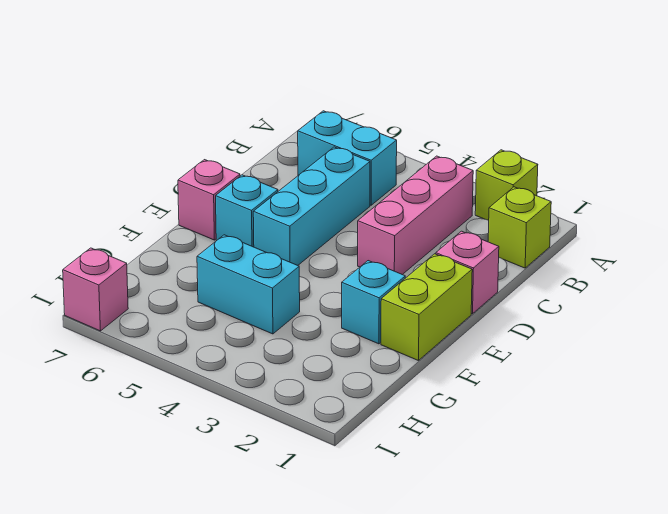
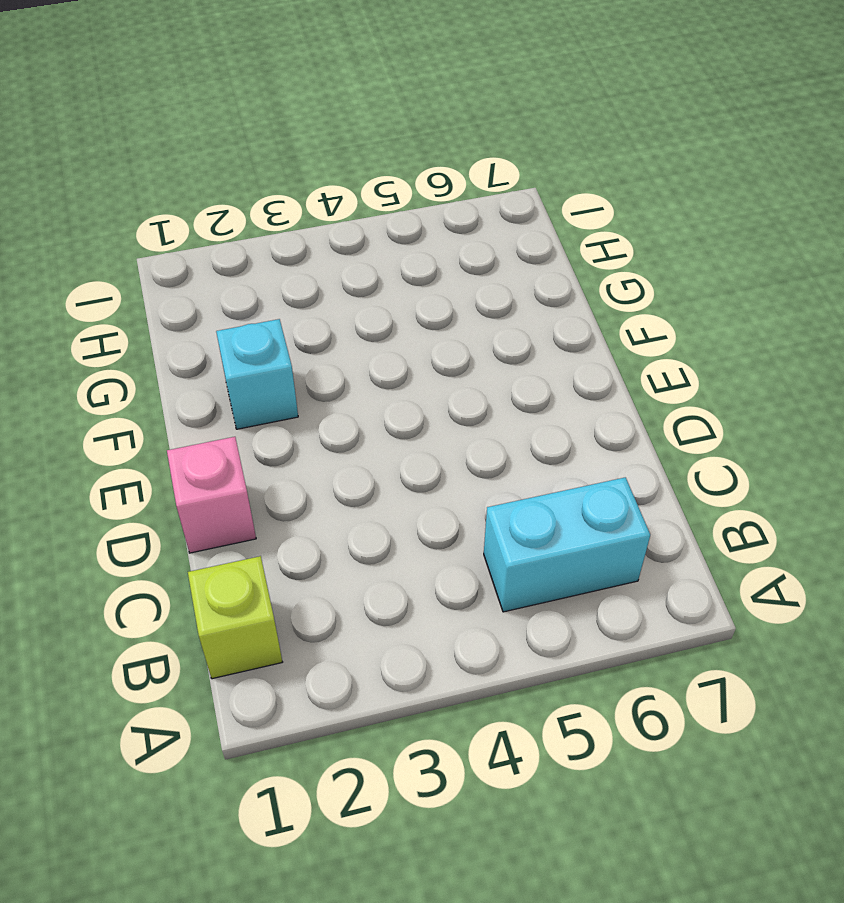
none -> lime brick A2 level 1
none -> pink brick B3:D3 level 1
none -> cyan brick C5:E5 level 1

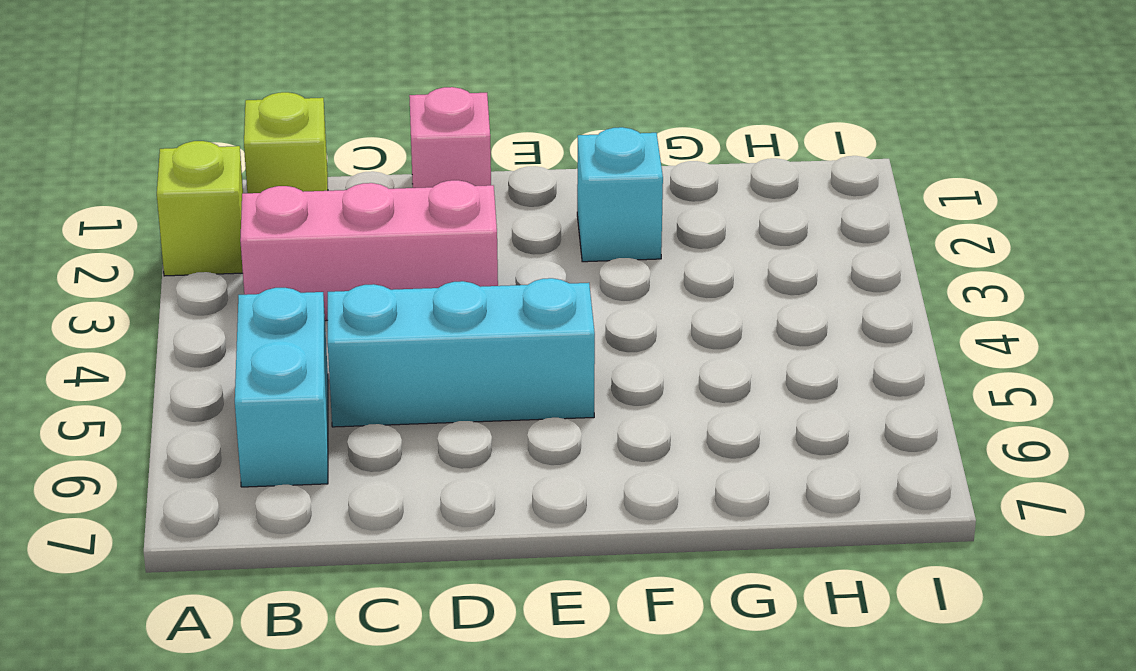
none -> lime brick E1:F1 level 1
none -> cyan brick E6 level 1
none -> pink brick E7 level 1

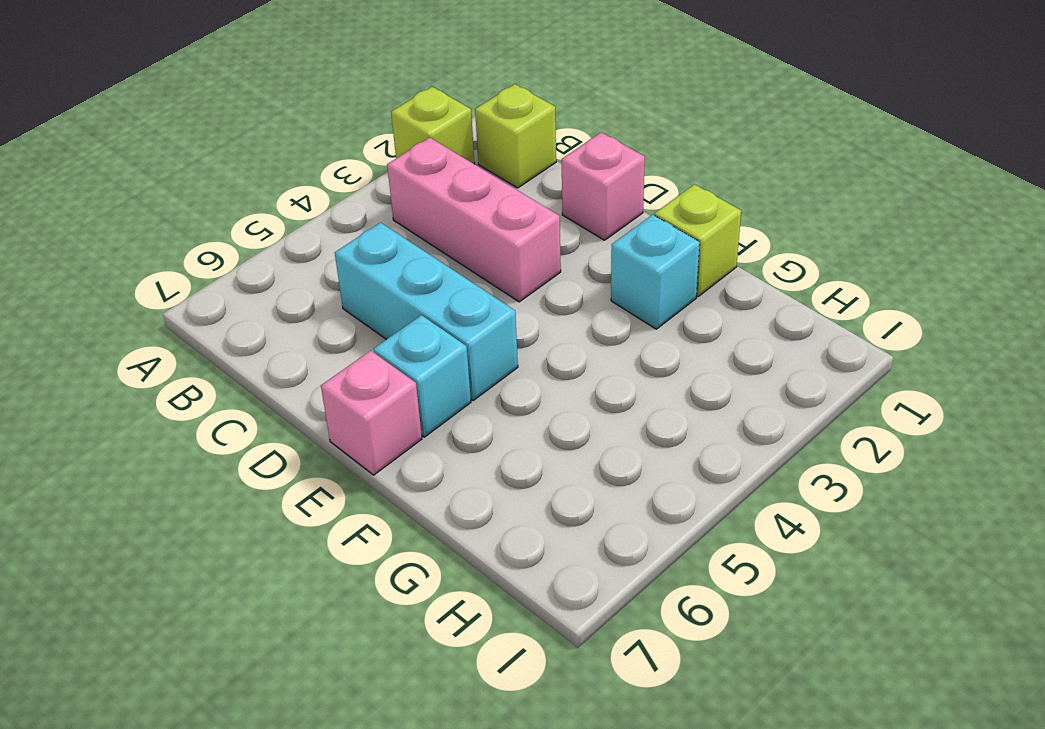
lime brick F1 level 1 -> lime brick E1:F1 level 1
none -> cyan brick B5:B6 level 1
none -> cyan brick G4:G5 level 1
none -> pink brick I7 level 1

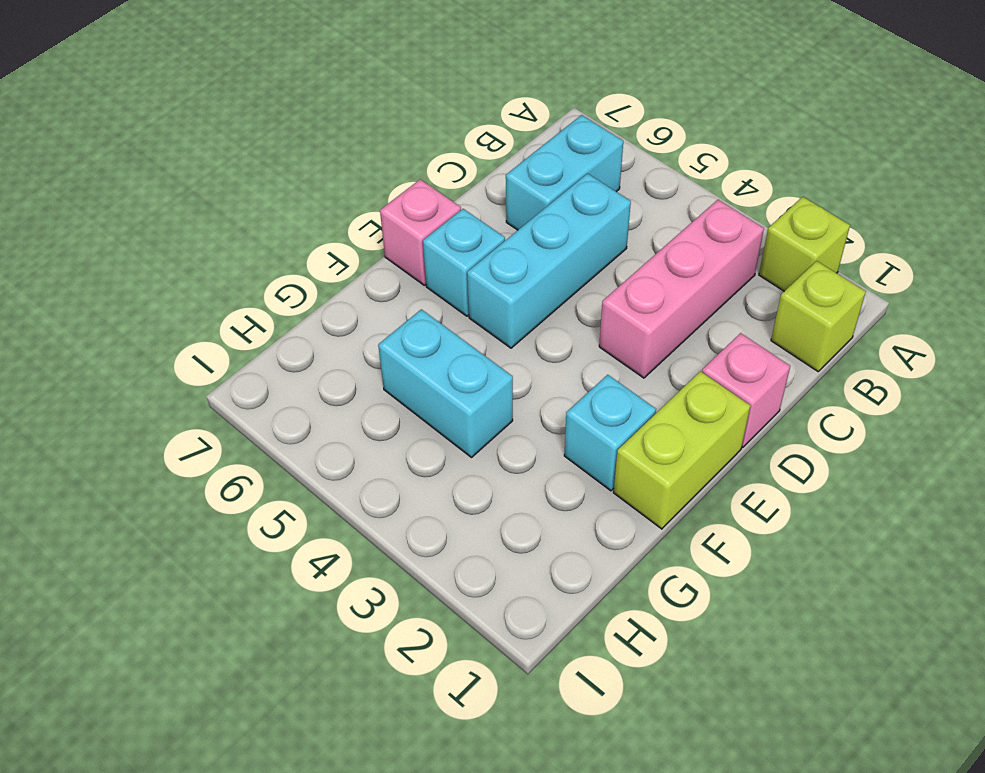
cyan brick B6:C6 level 1 -> cyan brick B5:B6 level 1
none -> pink brick I7 level 1

